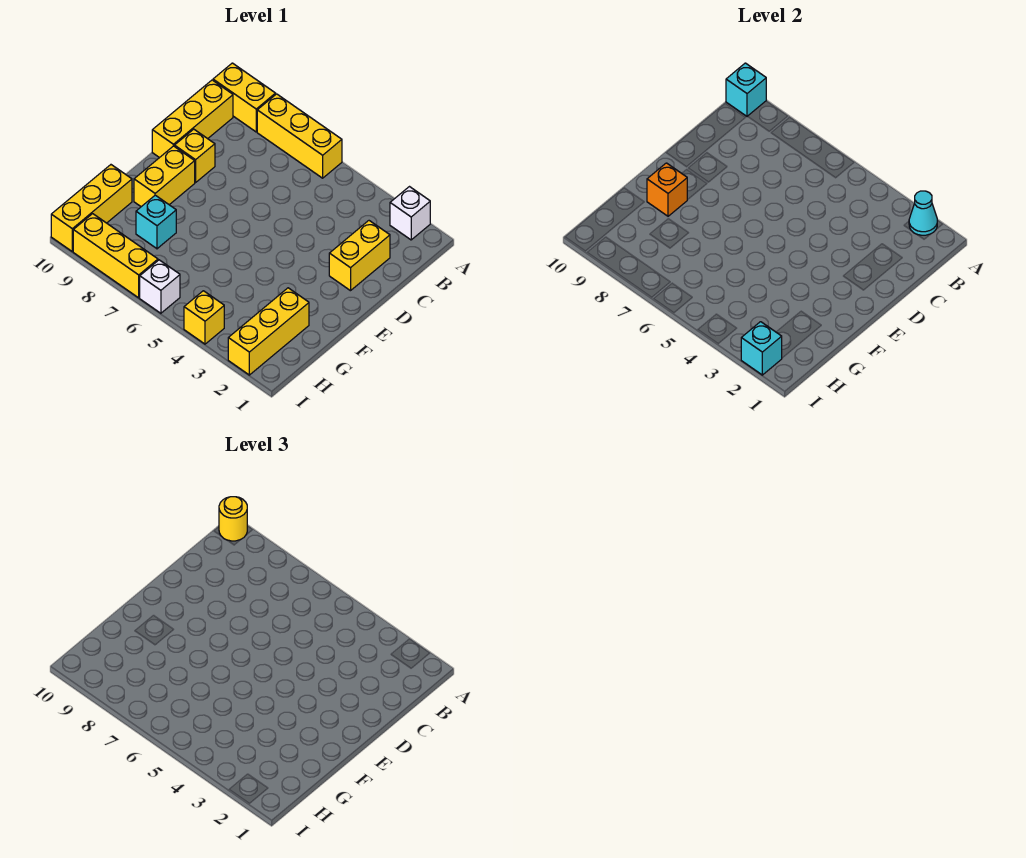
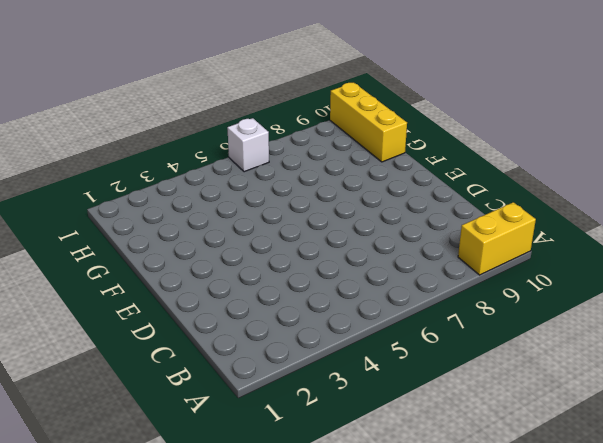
none -> white brick A2 level 1
none -> yellow brick A6:A8 level 1
none -> yellow brick B10:D10 level 1

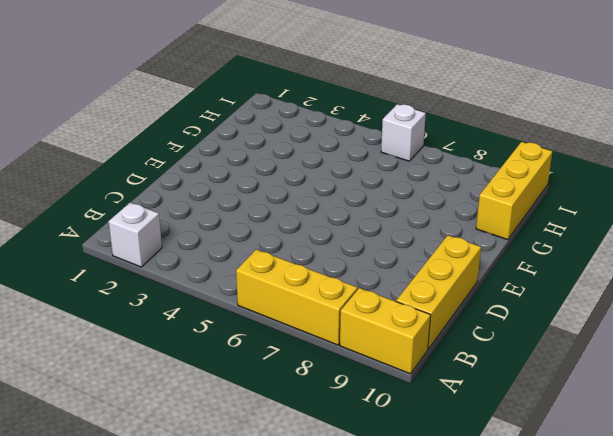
none -> yellow brick C2:D2 level 1
none -> yellow brick D9 level 1
none -> yellow brick E9:F9 level 1

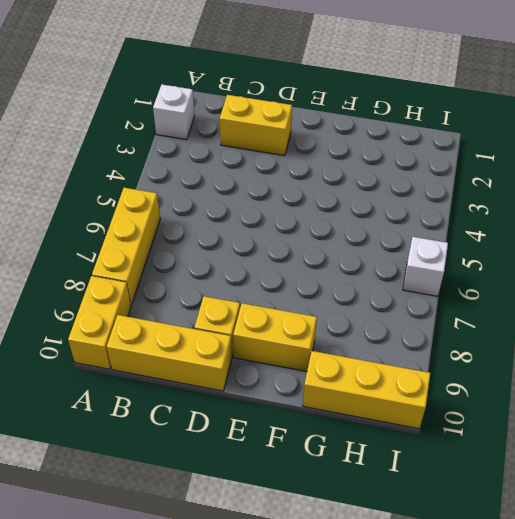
none -> yellow brick G2:I2 level 1
none -> cyan brick G8 level 1
none -> yellow brick I4 level 1

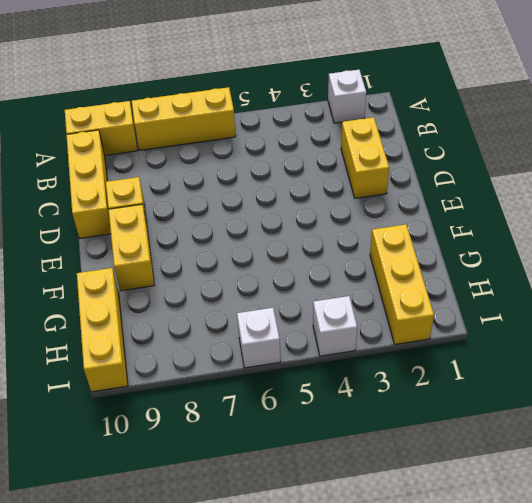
white brick I4 level 1 -> yellow brick I4 level 1
none -> cyan brick G8 level 1
none -> yellow brick I7:I9 level 1
none -> cyan cone A2 level 2

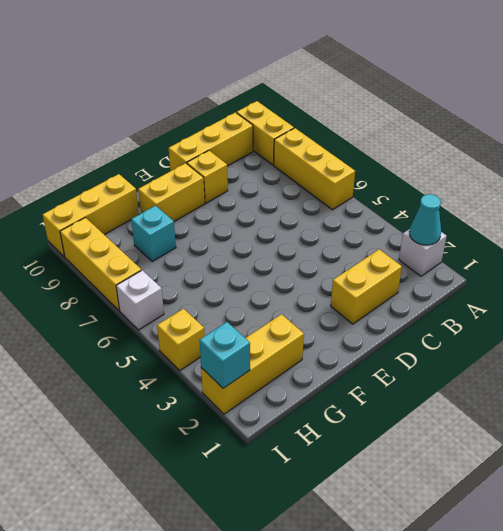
none -> cyan brick A10 level 2
none -> orange brick F9 level 2
none -> yellow round brick A10 level 3

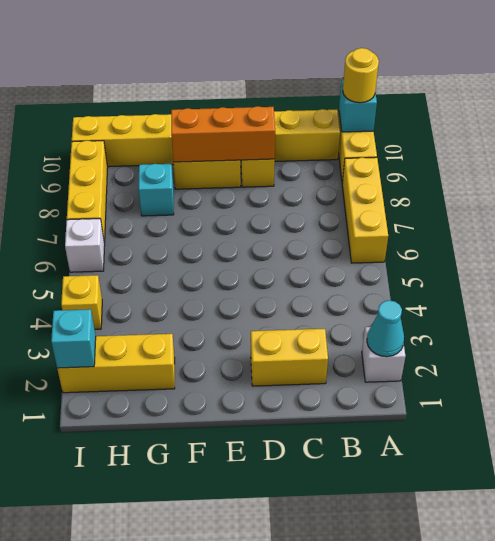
orange brick D9:F9 level 2 -> orange brick F9 level 2

